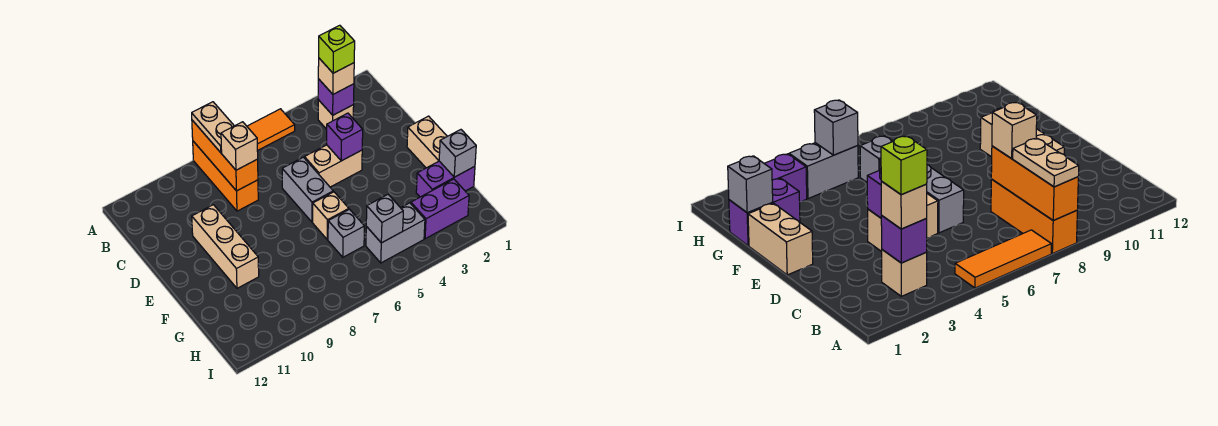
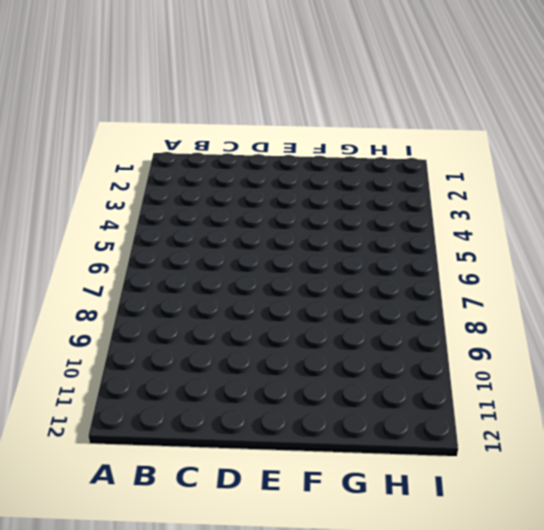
none -> orange tile A5:A7 level 1
none -> orange brick A8:C8 level 1
none -> tan brick B3 level 1

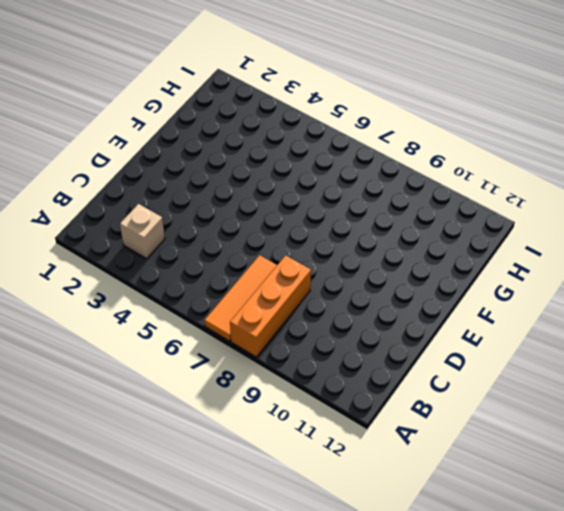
orange tile A7:C7 level 1 -> orange tile A5:A7 level 1
none -> tan brick D4:D5 level 1
none -> grey brick D6:E6 level 1
none -> tan brick D10:F10 level 1

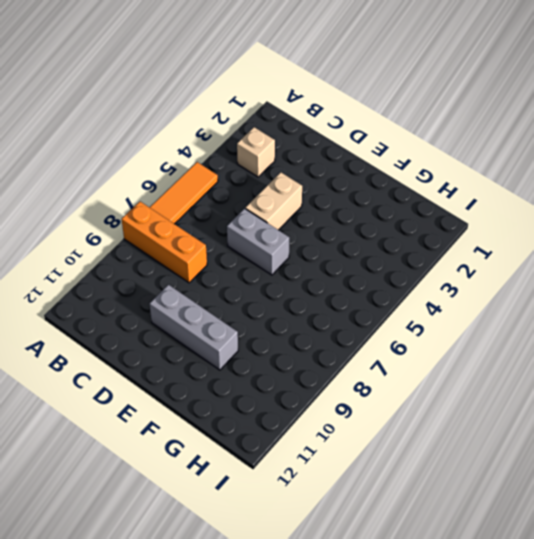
grey brick D10:F10 level 1 -> tan brick D10:F10 level 1
none -> tan brick E1:F1 level 1
none -> tan brick F6 level 1
none -> purple brick G1:G2 level 1

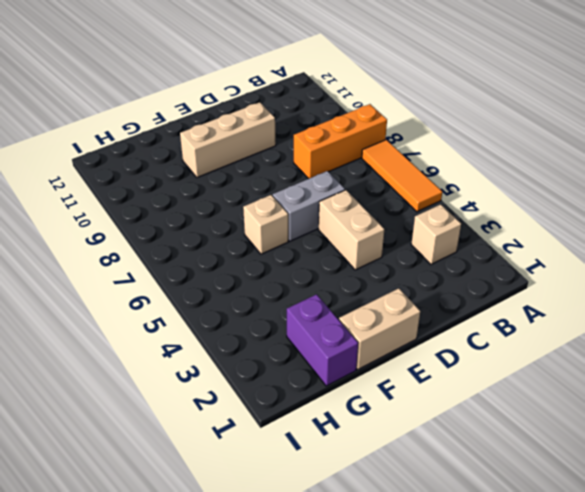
none -> grey brick G6 level 1
none -> purple brick H2:H3 level 1
none -> grey brick H4:H5 level 1

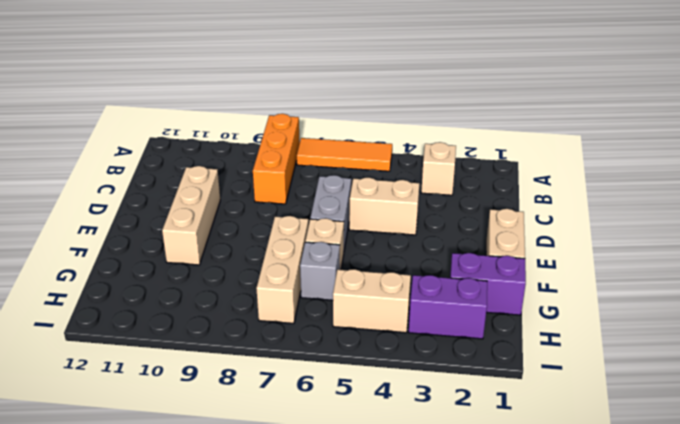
tan brick F7:H7 level 1 -> none
tan brick H4:H5 level 1 -> grey brick H4:H5 level 1
none -> orange brick A8:C8 level 2
none -> purple brick B3 level 2
none -> purple brick D4 level 2

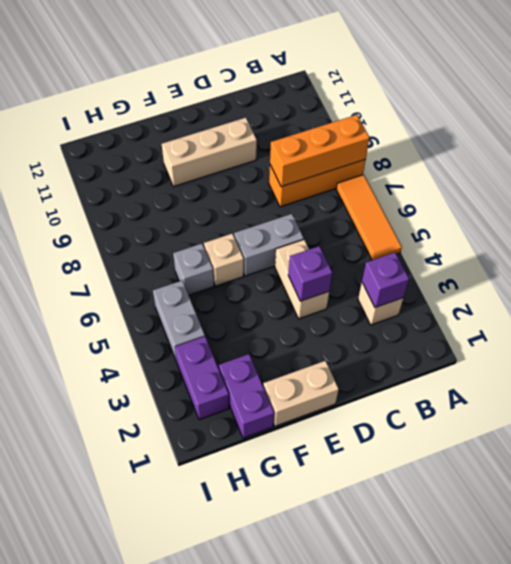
none -> grey brick G1 level 2
none -> grey brick H5 level 2
none -> tan plate A8:B8 level 3

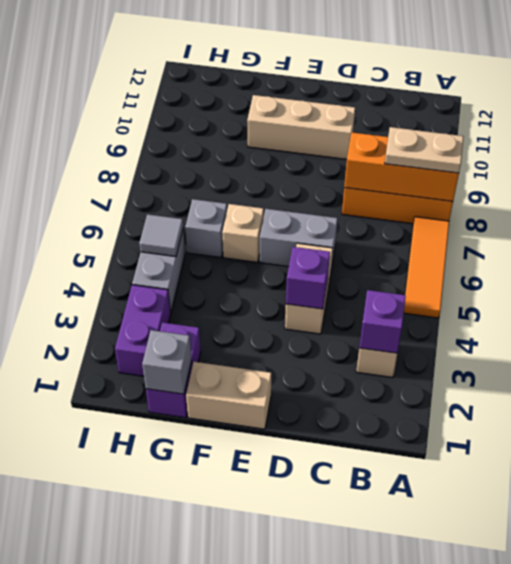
grey tile H5 level 2 -> grey brick H5 level 2
none -> tan brick B3 level 3
none -> tan brick C8 level 3
none -> lime brick B3 level 4

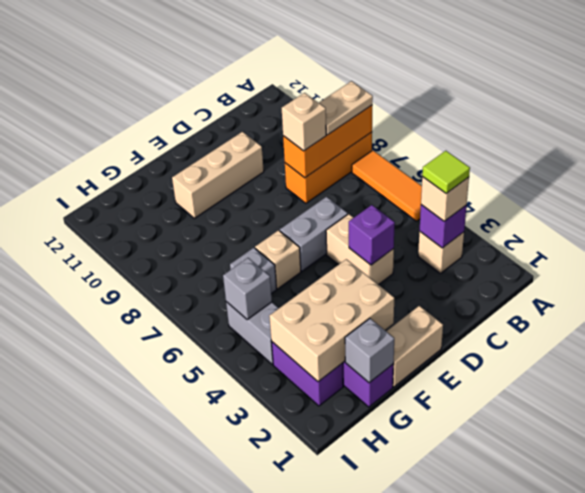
lime tile B3 level 4 -> lime brick B3 level 4
tan brick F2:H3 level 2 -> none

